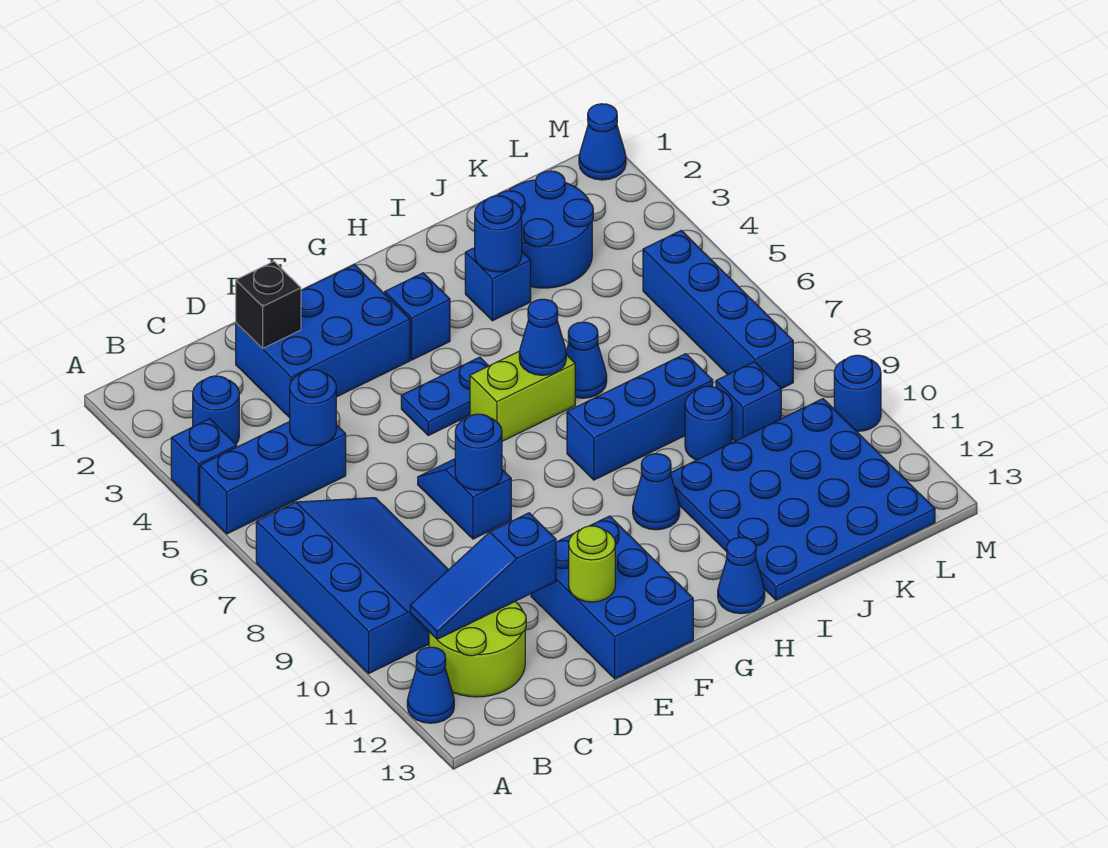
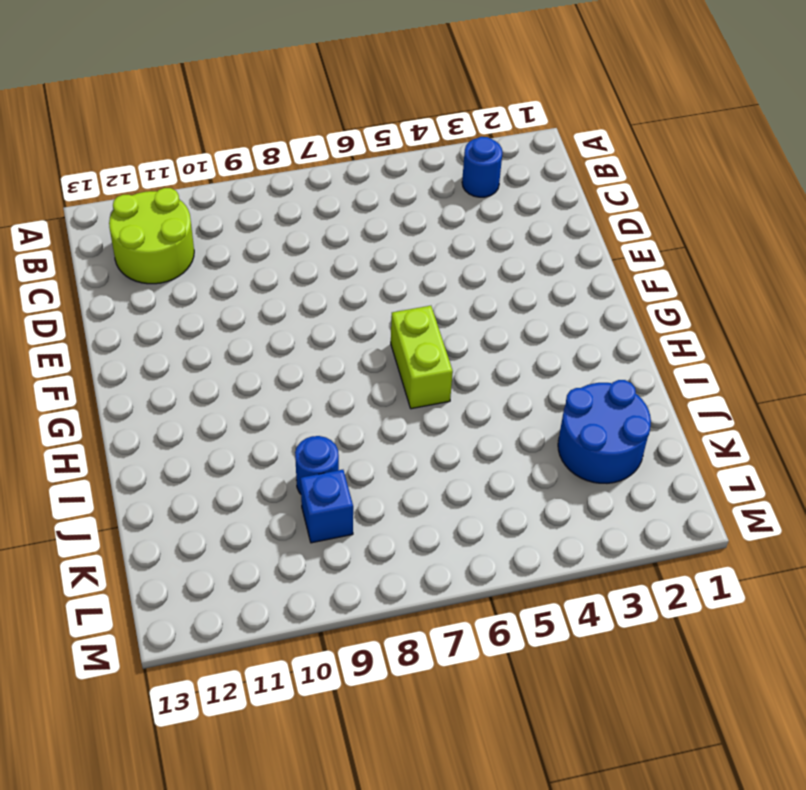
none -> blue brick A4 level 1
none -> blue brick A5:C5 level 1
none -> blue slope A7:C10 level 1 top A
none -> blue cone A12 level 1

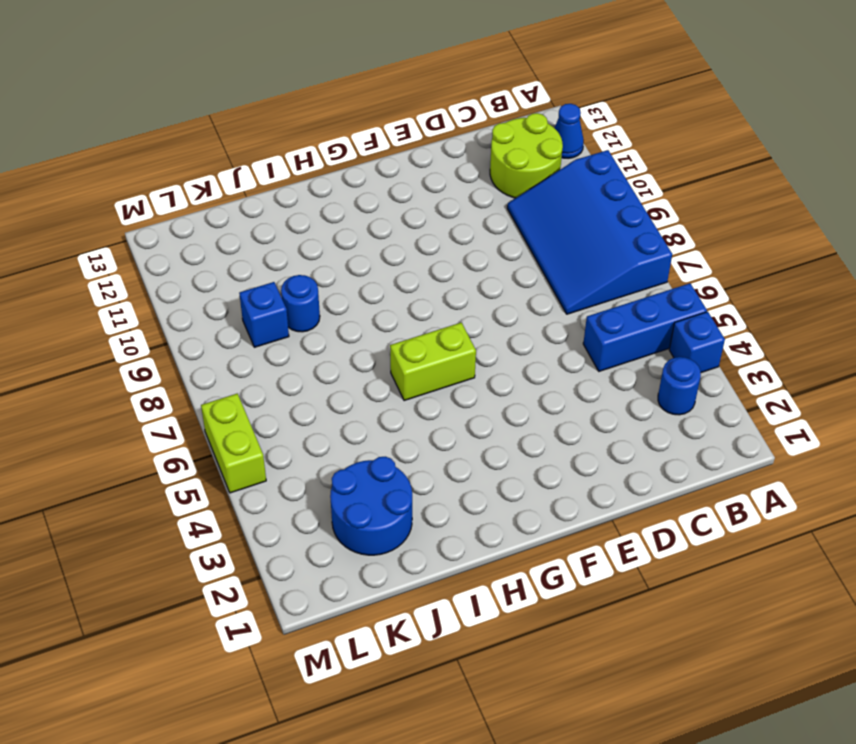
lime brick M5:M6 level 1 -> none
none -> blue brick D2:F3 level 1
none -> blue slope E7:E8 level 1 top 8
none -> blue brick E11:F13 level 1
none -> blue plate F5:G5 level 1

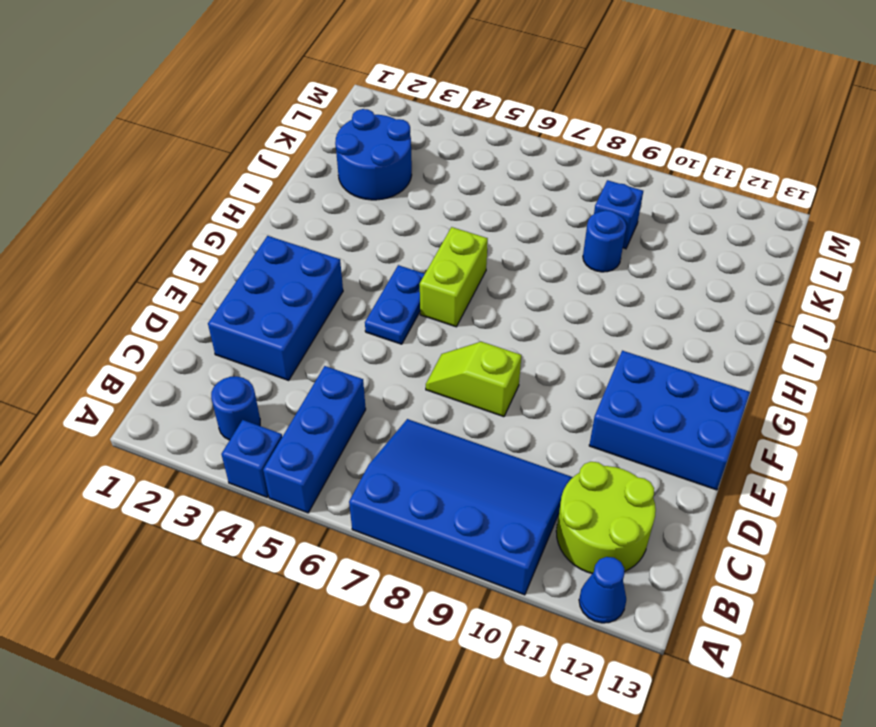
lime slope E7:E8 level 1 top 8 -> blue slope E7:E8 level 1 top 8
none -> blue brick G3 level 1
none -> blue brick H8:J8 level 1
none -> blue cone H10 level 1
none -> blue cone H13 level 1

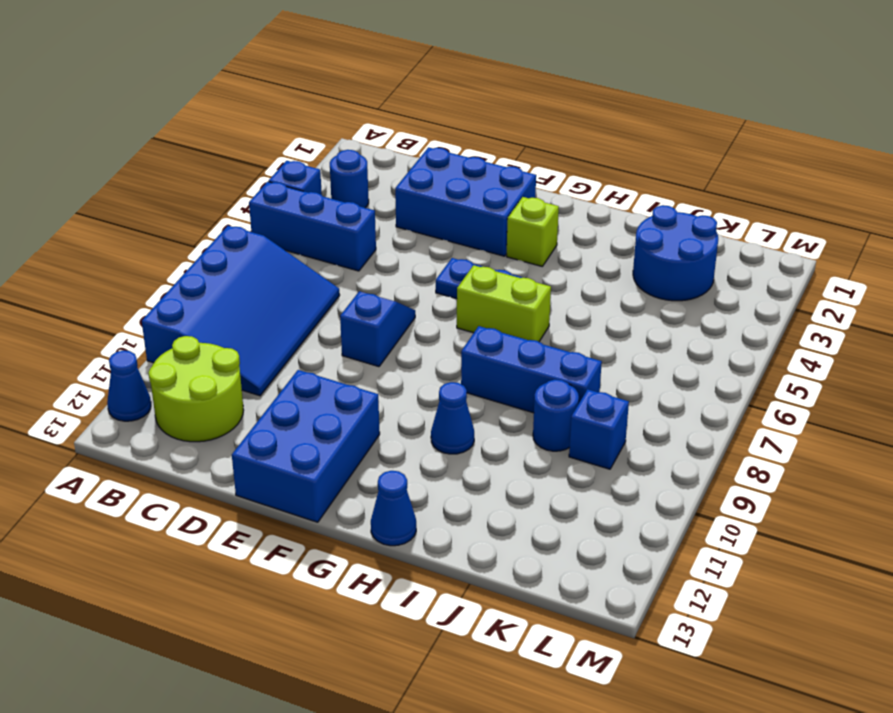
lime brick G3 level 1 -> blue brick G3 level 1
none -> blue brick I3 level 1
none -> blue cone I6 level 1
none -> blue plate I10:L13 level 1
none -> blue brick L5:L8 level 1

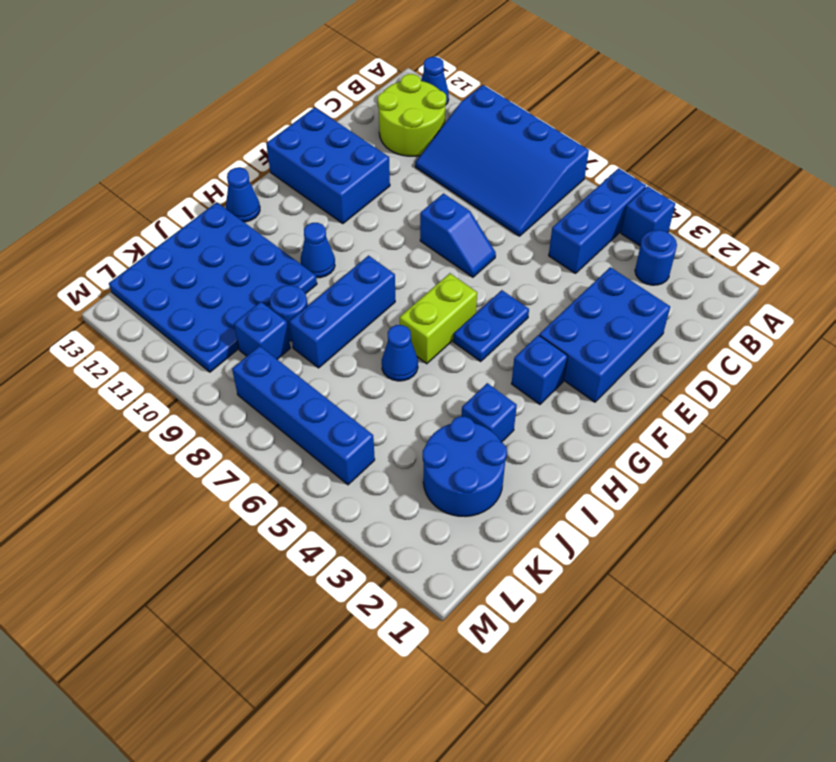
none -> blue cone M1 level 1
none -> blue round brick M10 level 1
none -> blue slope B11:D11 level 2 top D
none -> blue round brick C5 level 2

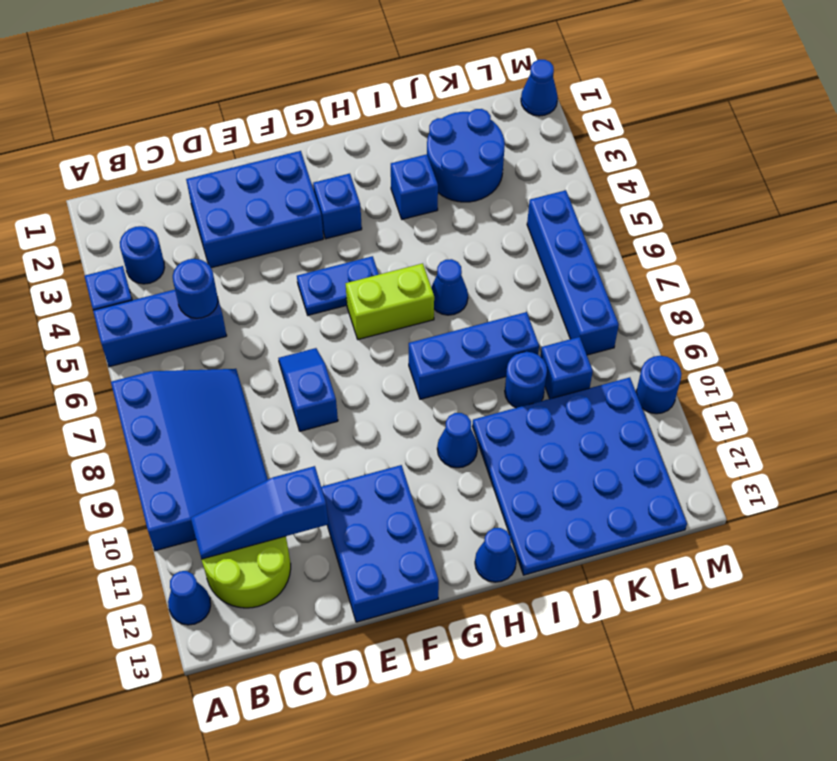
none -> black brick D2 level 2
none -> blue round brick E8 level 2
none -> lime round brick E12 level 2
none -> blue cone H6 level 2

